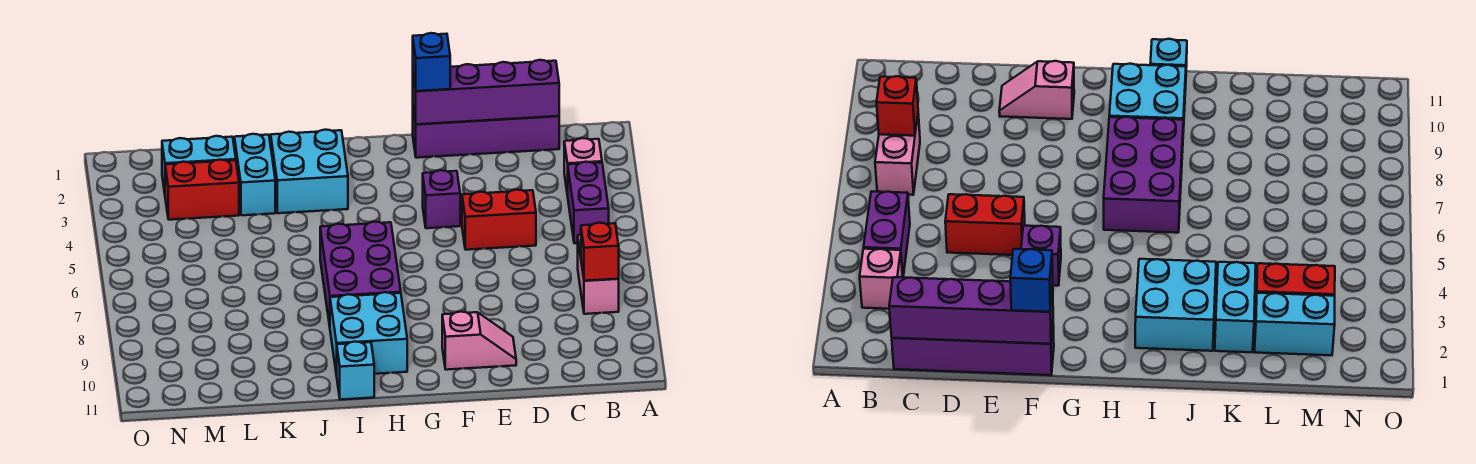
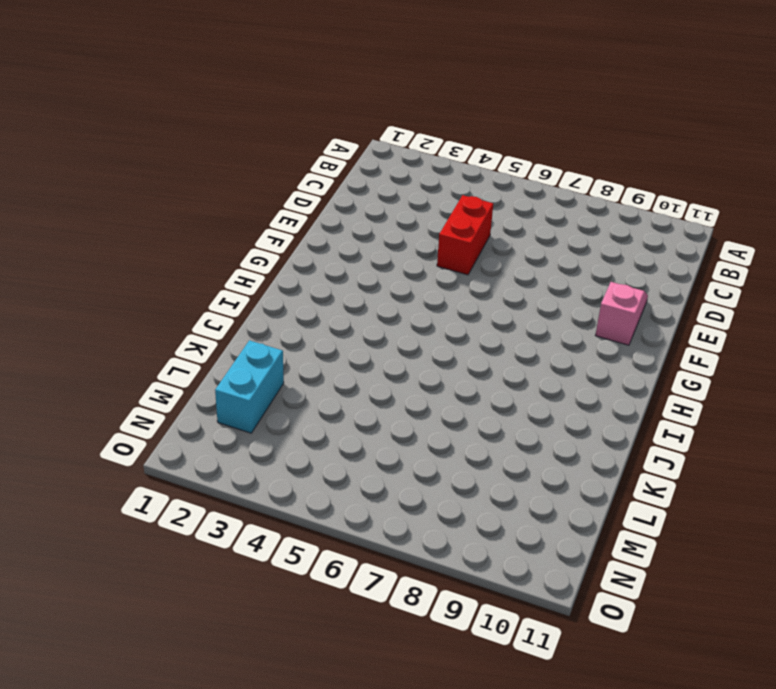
none -> pink brick B3 level 1
none -> purple brick B4:B5 level 1
none -> pink brick B7:B8 level 1

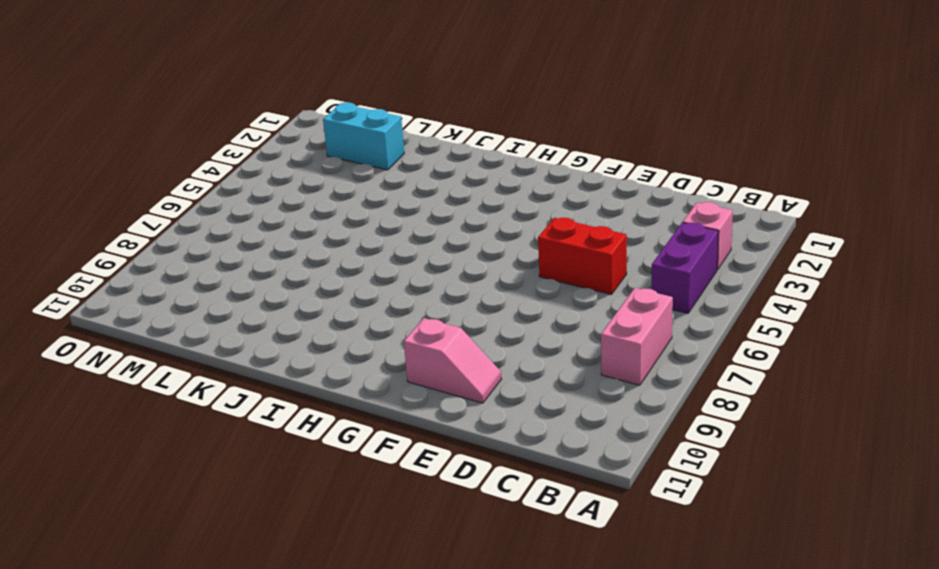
none -> purple brick C1:F1 level 1
none -> purple brick F4 level 1
none -> purple brick H6:I8 level 1

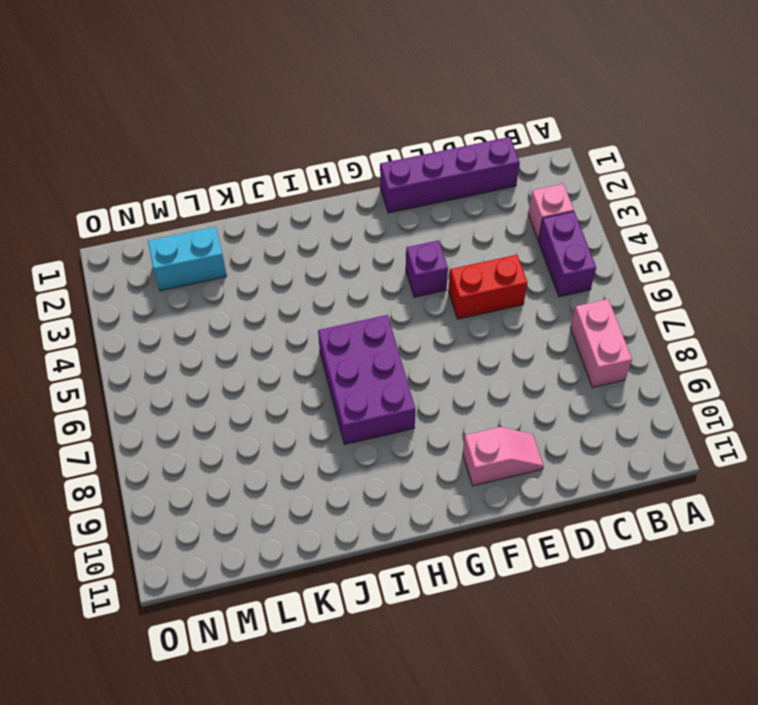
none -> cyan brick H9:I10 level 1
none -> cyan brick I2:J3 level 1
none -> cyan brick I11 level 1

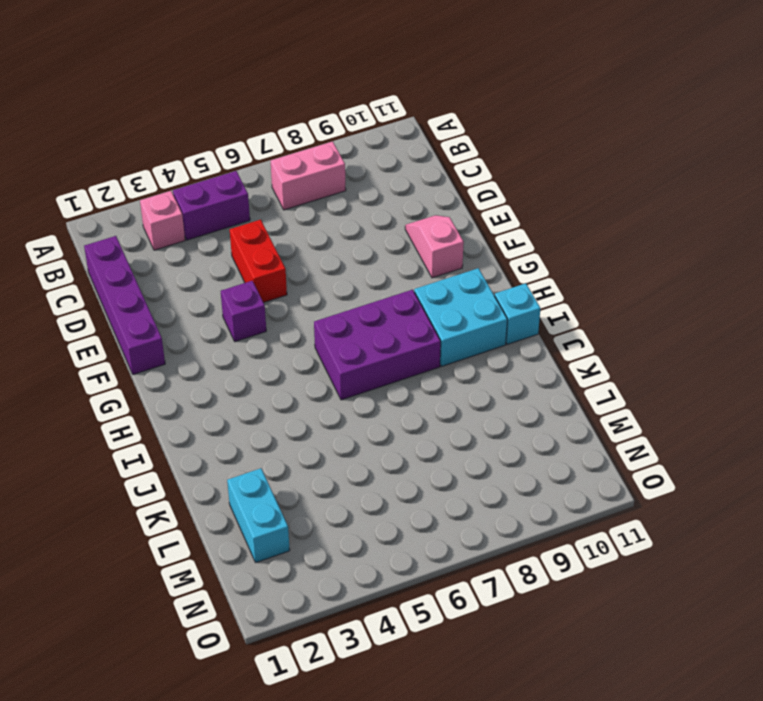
none -> cyan brick I2:J3 level 1
none -> cyan brick K2:K3 level 1
none -> red brick L3:M3 level 1

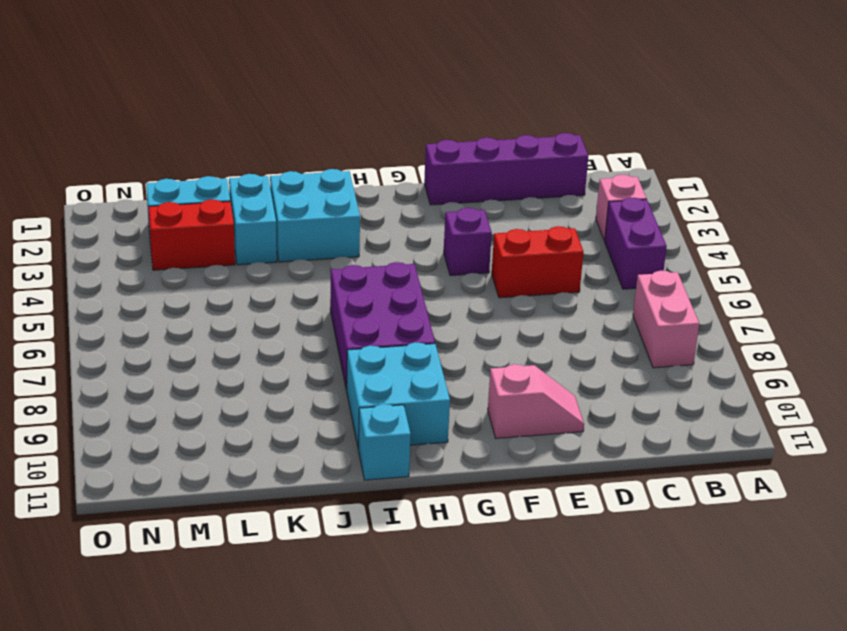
none -> red brick B8 level 2
none -> purple brick C1:F1 level 2
none -> blue brick F1 level 3

